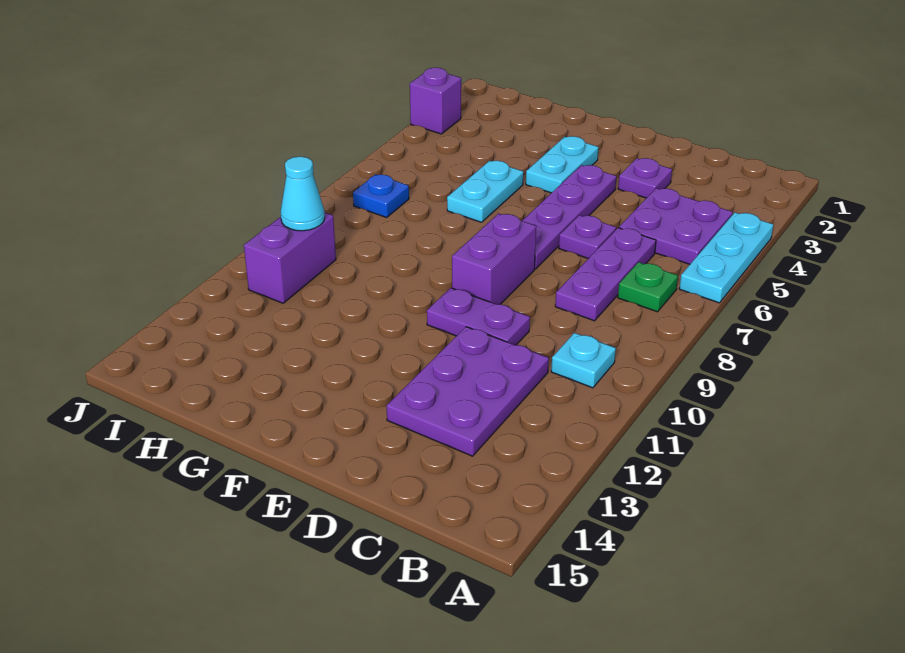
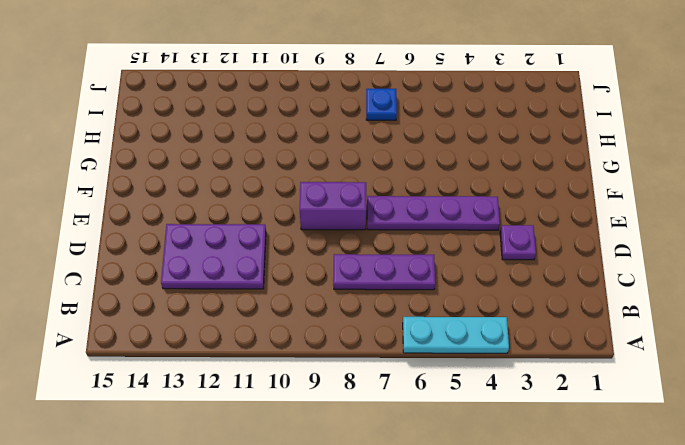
none -> purple plate B4:C5 level 1
none -> green plate B7 level 1
none -> cyan plate B10 level 1

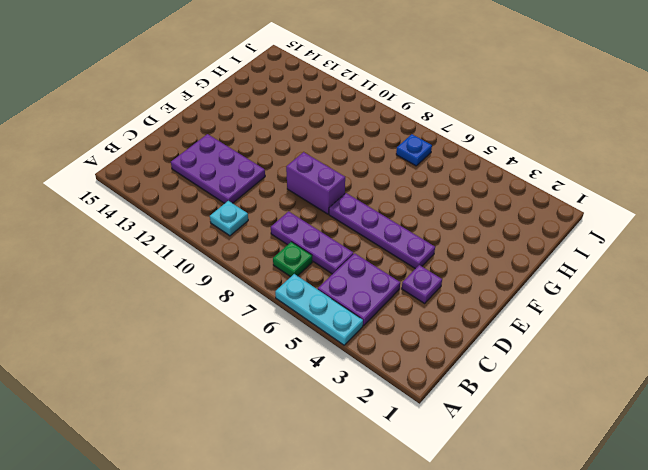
none -> purple plate D6 level 1
none -> purple plate D10:E10 level 1
none -> cyan plate F3:F4 level 1

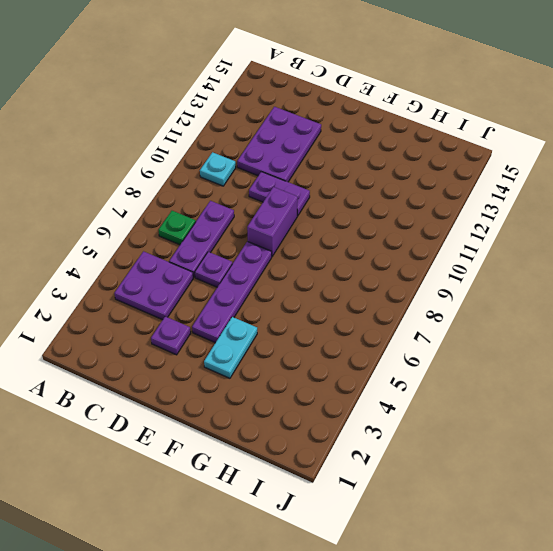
none -> cyan plate A4:A6 level 1
none -> cyan plate G5:G6 level 1
none -> blue plate I7 level 1

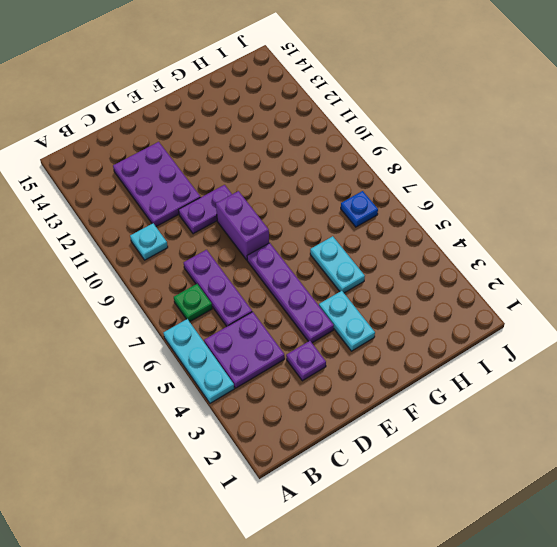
none -> purple plate D6 level 1
none -> purple brick I10:I11 level 1
none -> purple brick J3 level 1

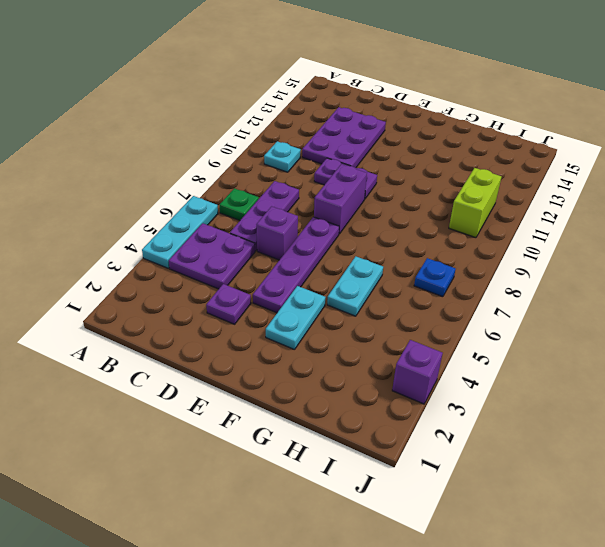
purple brick D6 level 1 -> purple plate D6 level 1
lime brick I10:I11 level 1 -> purple brick I10:I11 level 1
none -> cyan cone I10 level 2

